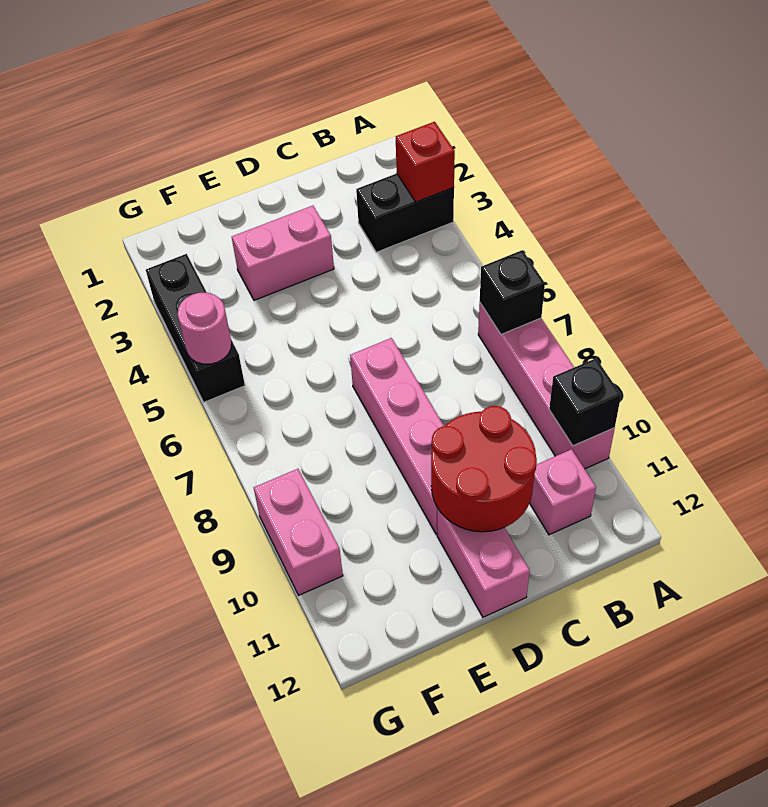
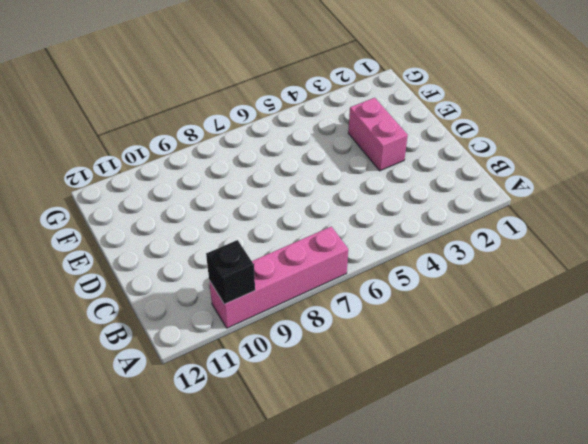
none -> black brick A3:B3 level 1
none -> pink brick B11 level 1
none -> pink brick D7:D10 level 1

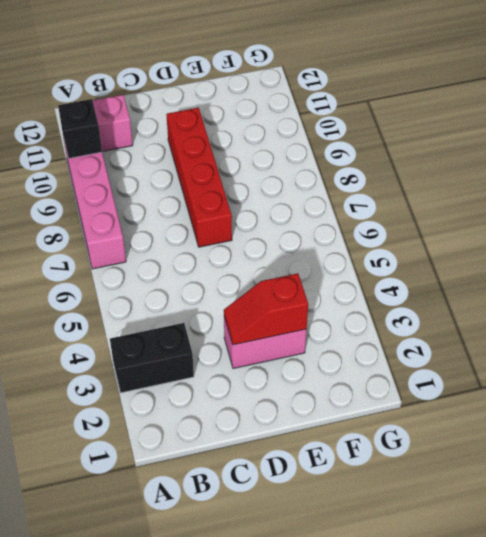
red slope D3:E3 level 2 top E -> none
red brick D7:D10 level 1 -> pink brick D7:D10 level 1
none -> pink brick D11:D12 level 1
none -> black brick G3:G5 level 1
none -> pink brick G9:G10 level 1

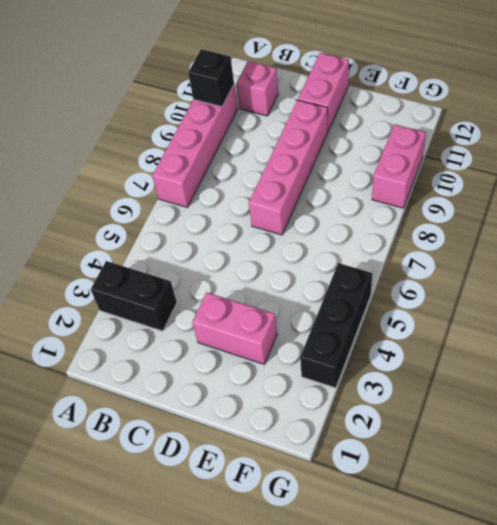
none -> red brick A3 level 2
none -> black brick A7 level 2
none -> red round brick C10:D11 level 2

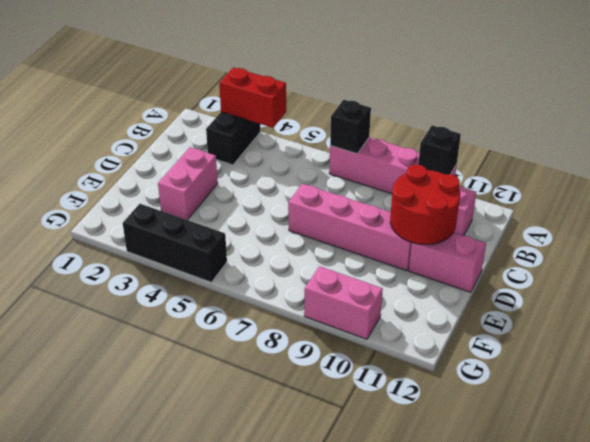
red brick A3:A4 level 2 -> red brick A3 level 2
none -> pink round brick G5 level 2

